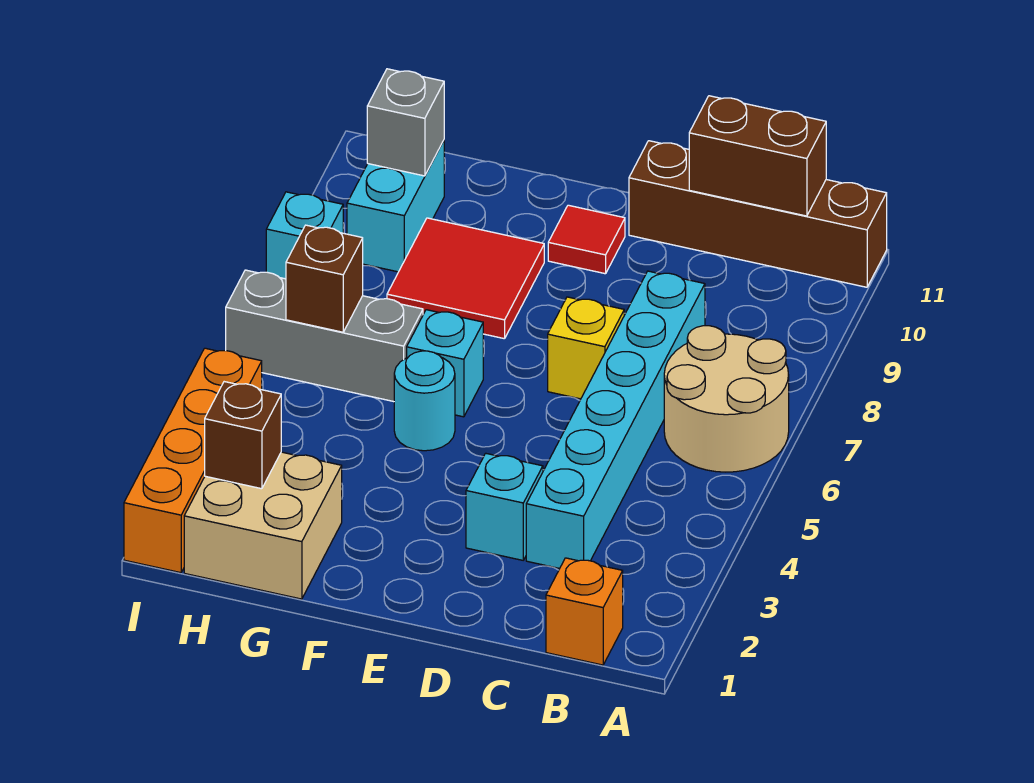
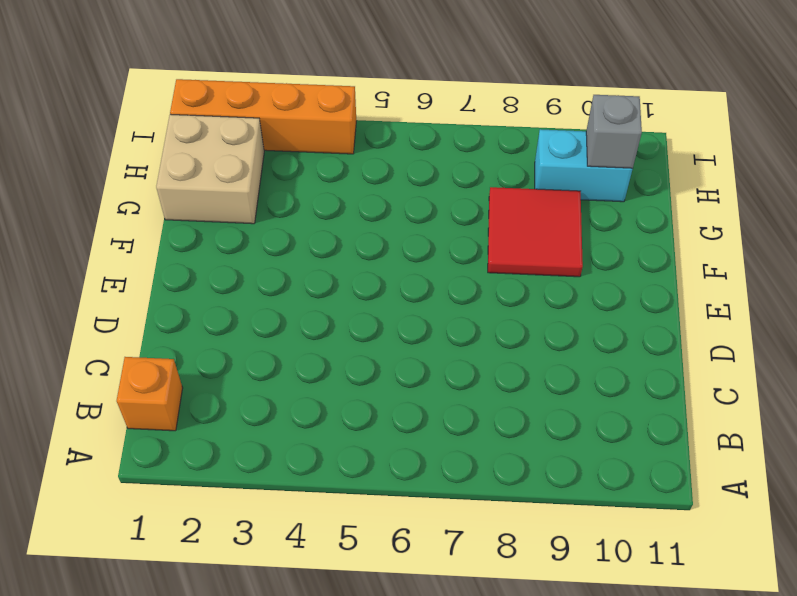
none -> tan round brick A6:B7 level 1
none -> brown brick A11:D11 level 1
none -> cyan brick C3:C8 level 1

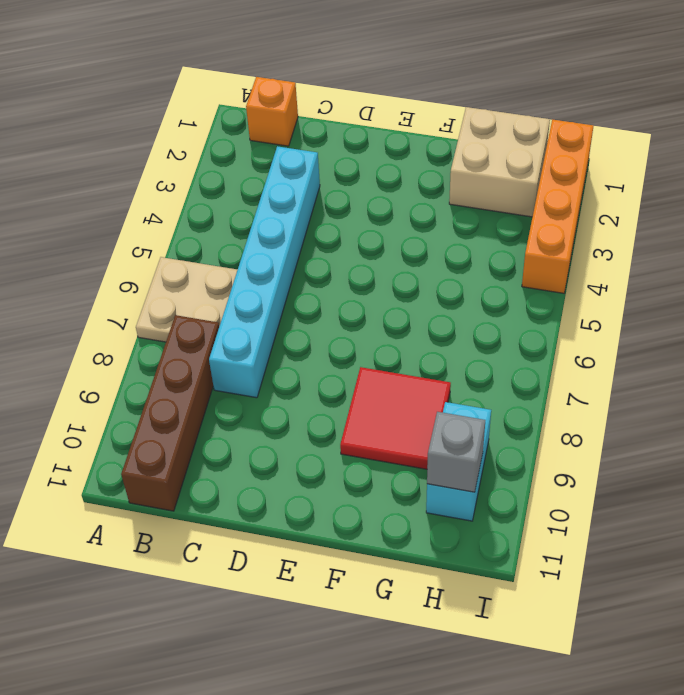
tan plate A6:B7 level 1 -> tan round brick A6:B7 level 1
brown brick B8:B11 level 1 -> brown brick A11:D11 level 1
none -> cyan brick D3 level 1
none -> yellow brick D7 level 1
none -> red tile E10 level 1

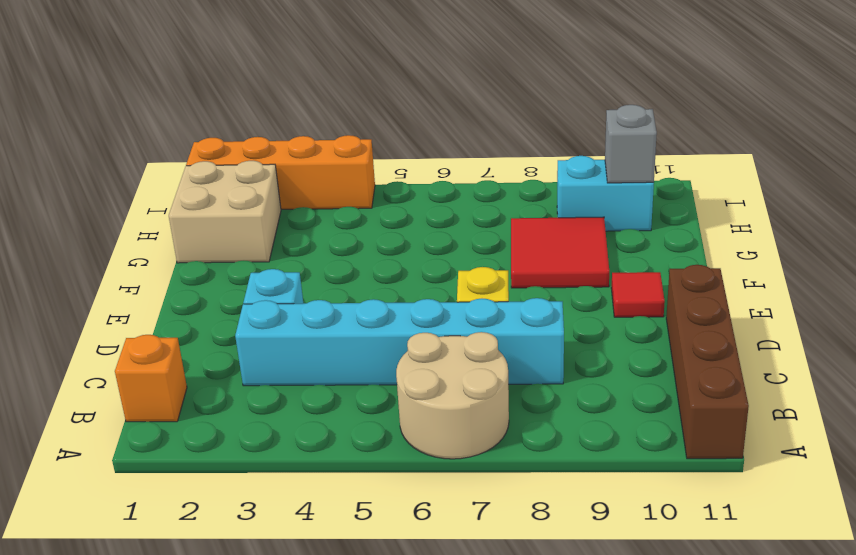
none -> cyan round brick F5 level 1
none -> cyan brick F6 level 1
none -> grey brick G6:I6 level 1

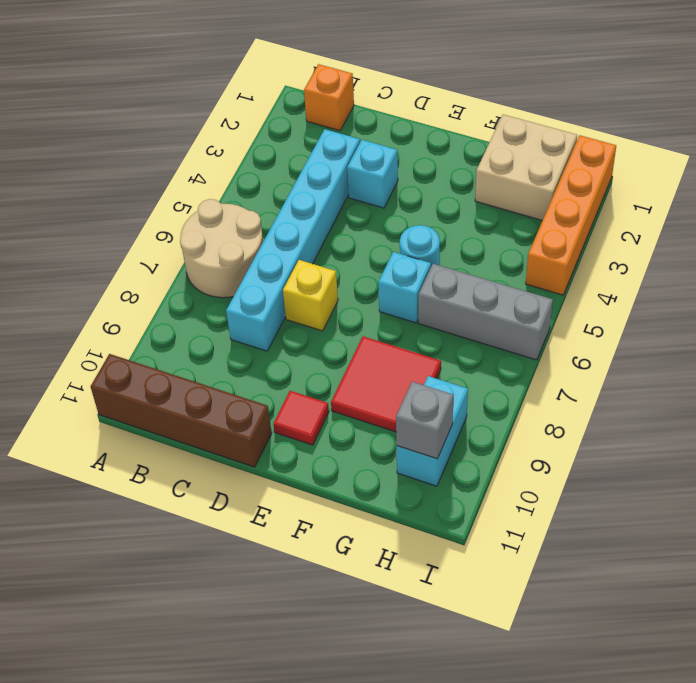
none -> cyan brick I8 level 1
none -> brown brick B11:C11 level 2
none -> brown brick H2 level 2

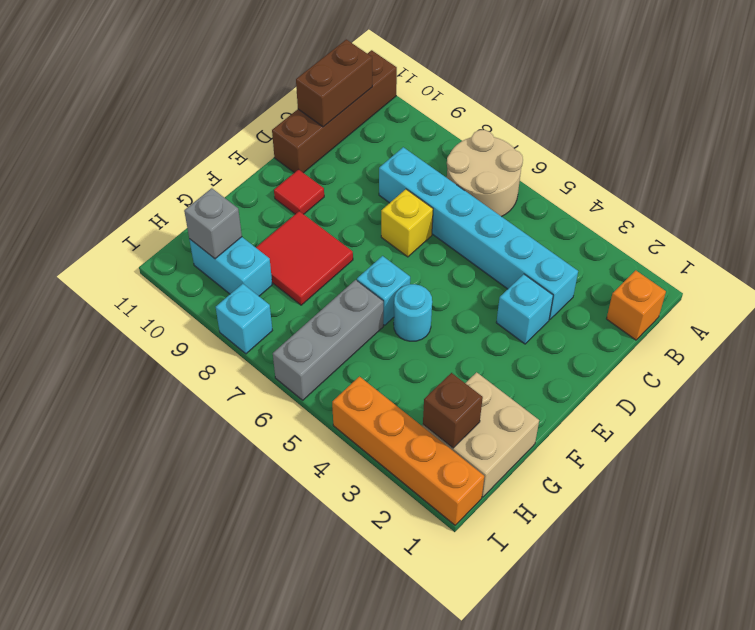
none -> brown brick H6 level 2

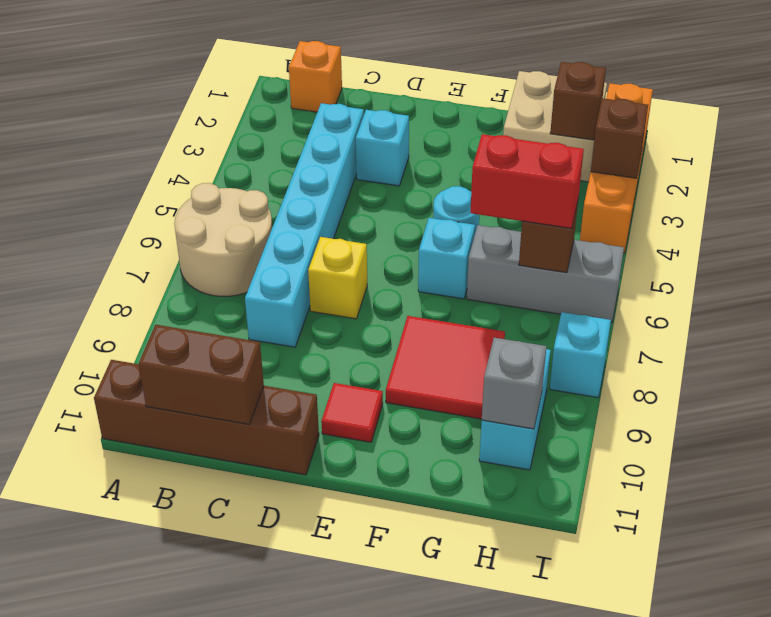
red brick G6:H6 level 3 -> none
brown brick I3 level 2 -> none

